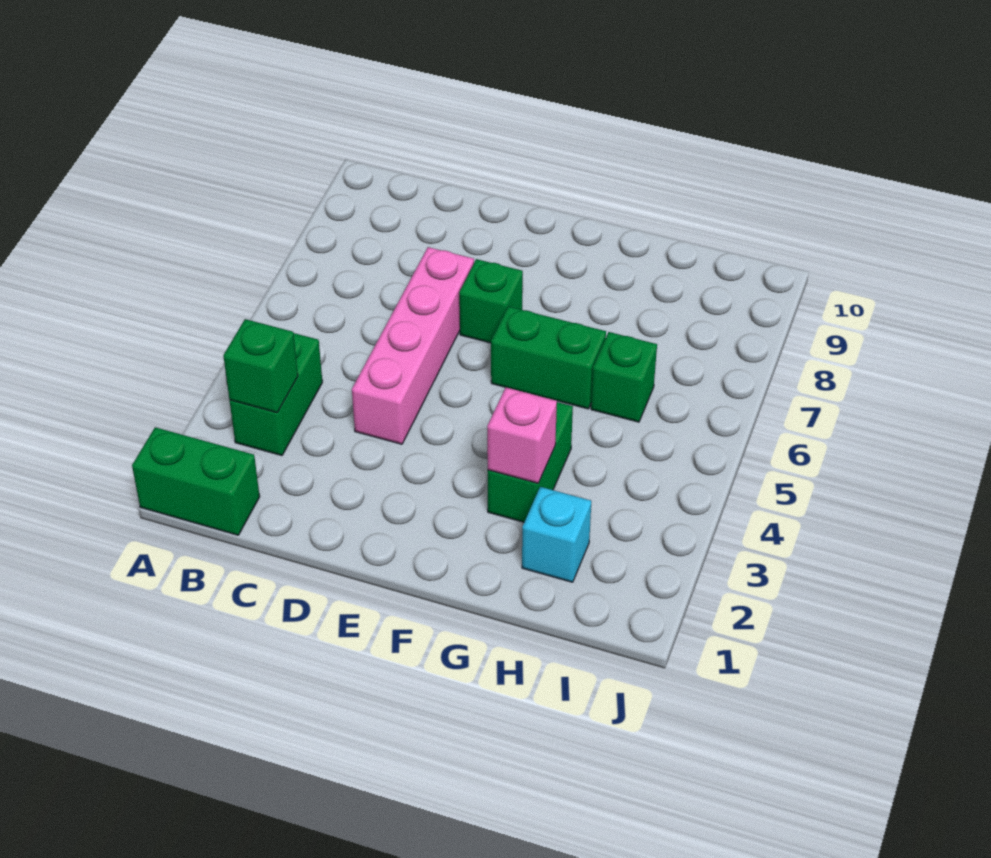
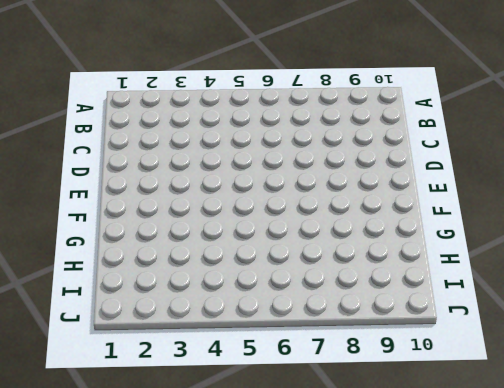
none -> green brick A1:B1 level 1
none -> green brick B3:B4 level 1

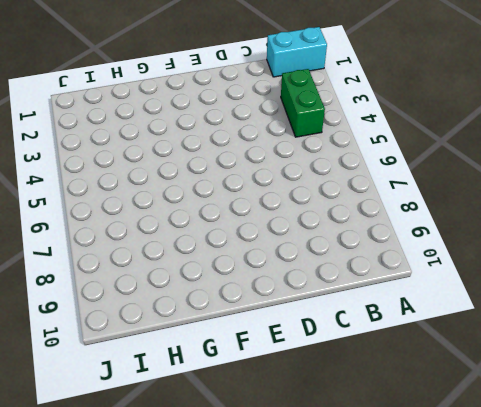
cyan brick A1:B1 level 1 -> green brick A1:B1 level 1
none -> pink brick D4:D7 level 1
none -> green brick E7 level 1

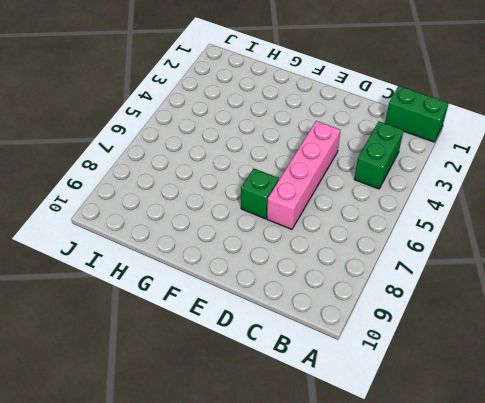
none -> green brick F6:G6 level 1
none -> green brick G3:G4 level 1

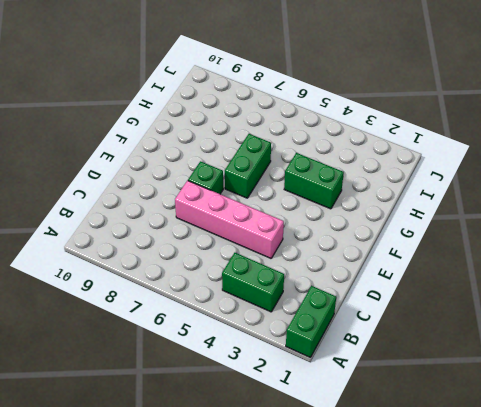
none -> cyan brick H2 level 1
none -> green brick H6 level 1

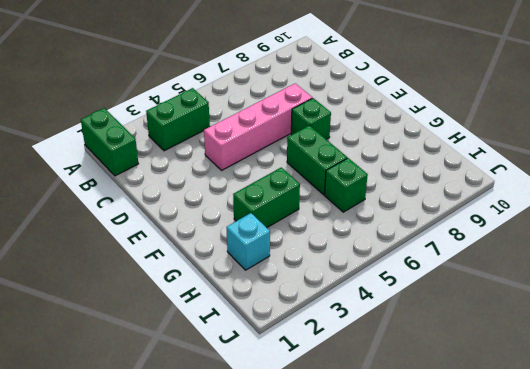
none -> green brick B3 level 2
none -> pink brick G3 level 2

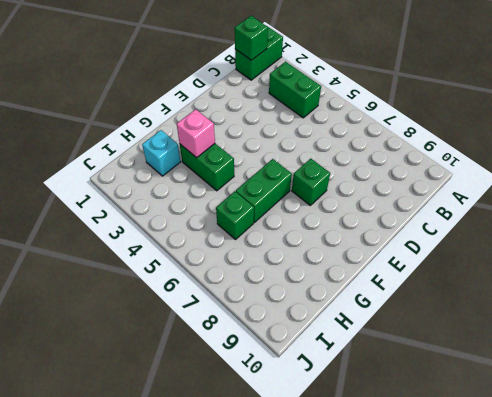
green brick B1 level 2 -> green brick B3 level 2
none -> pink brick D4:D7 level 1

